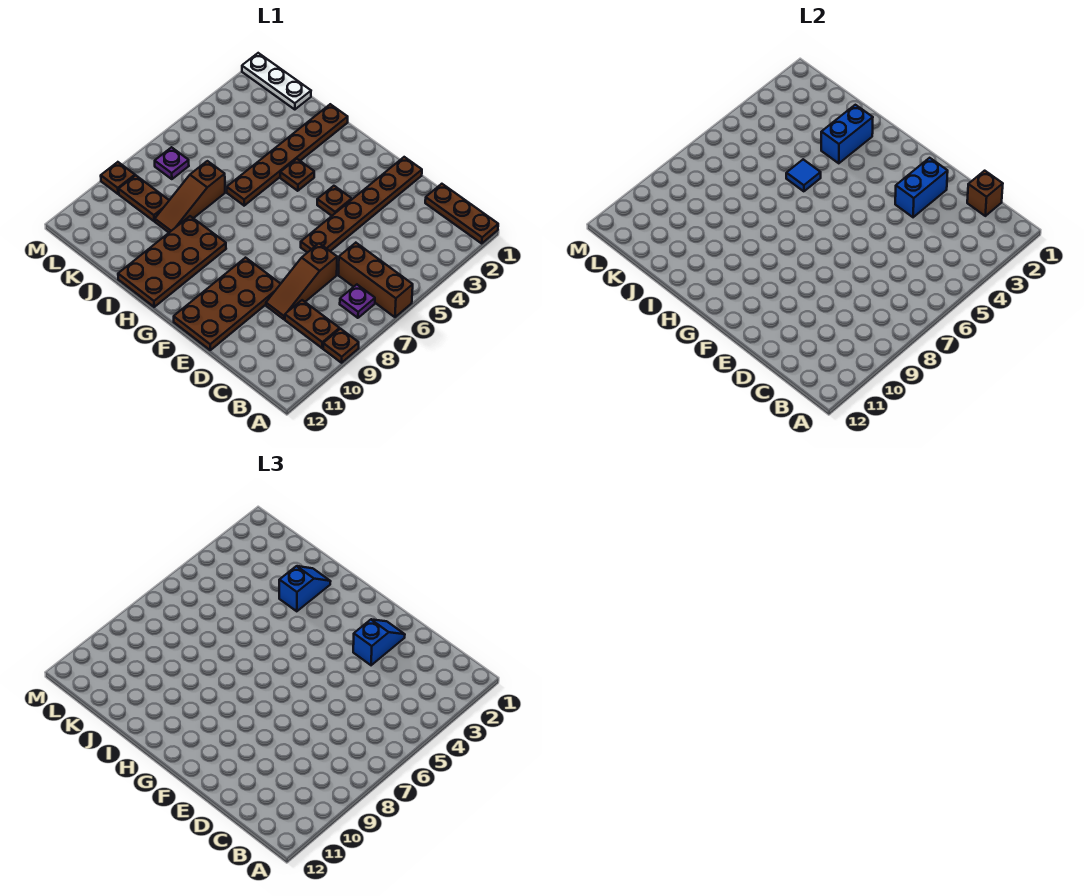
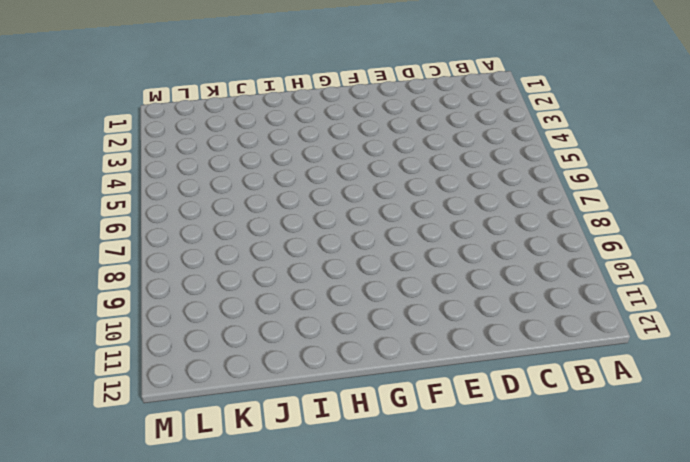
none -> brown plate A1:C1 level 1
none -> brown brick A6:C6 level 1
none -> brown plate A9 level 1

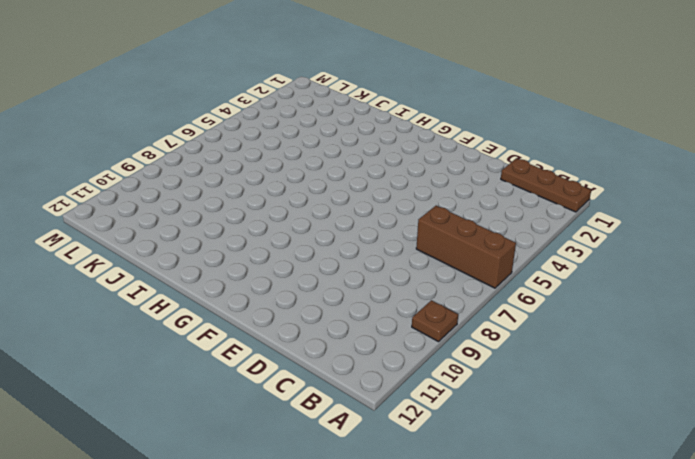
none -> purple plate B7 level 1
none -> brown plate B9:C9 level 1
none -> brown slope D7:D9 level 1 top 7

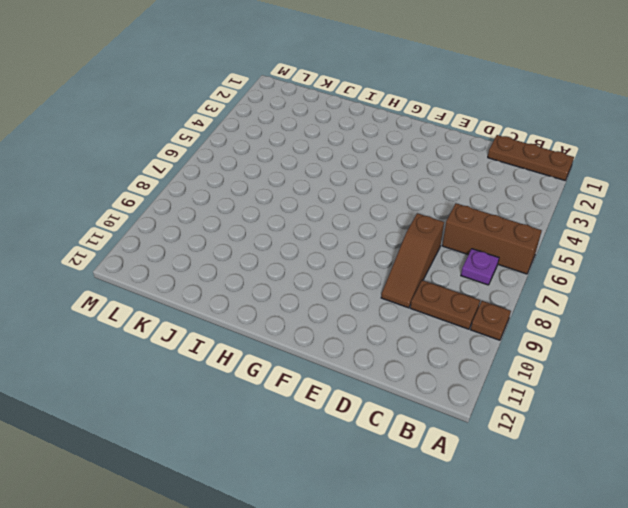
none -> brown plate E1:E6 level 1
none -> brown plate E9:F12 level 1
none -> brown plate F4 level 1

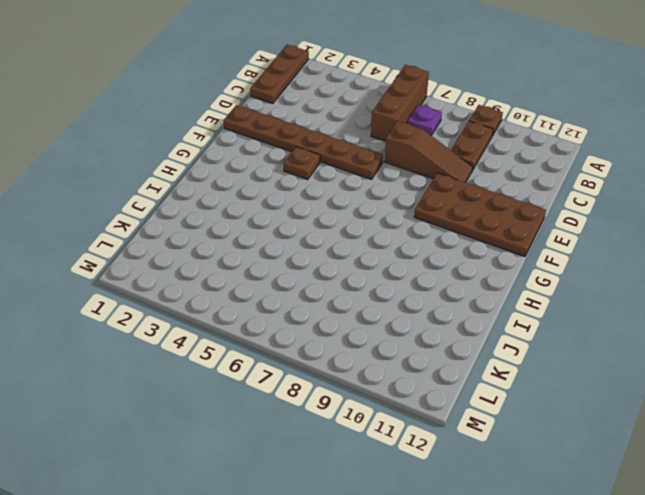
none -> brown plate H4 level 1
none -> brown plate H9:I12 level 1
none -> brown plate I1:I6 level 1

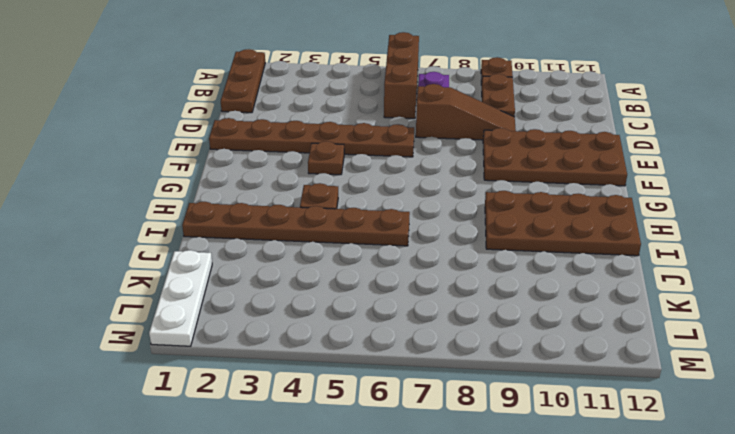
none -> brown slope J7:J9 level 1 top 7
none -> brown plate K9:L9 level 1
none -> purple plate L7 level 1

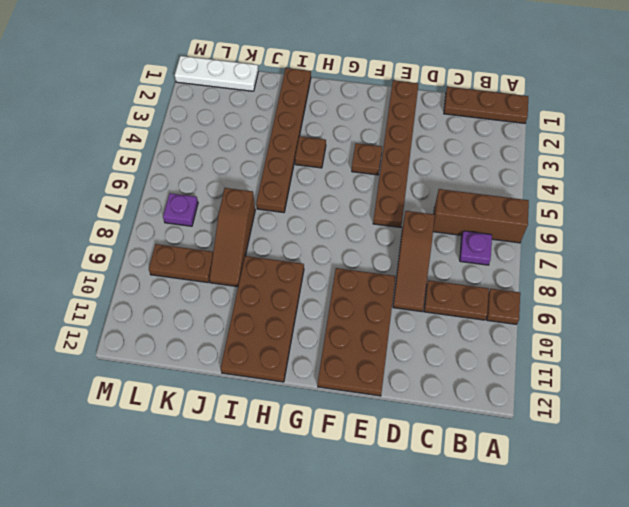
none -> brown plate M9 level 1
none -> brown brick C1 level 2
none -> blue brick E2:E3 level 2

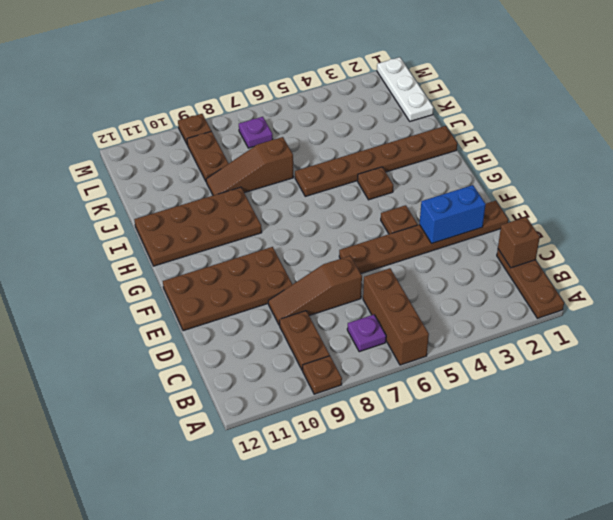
none -> blue brick I2:I3 level 2
none -> blue tile I5 level 2
none -> blue slope E2:E3 level 3 top 3

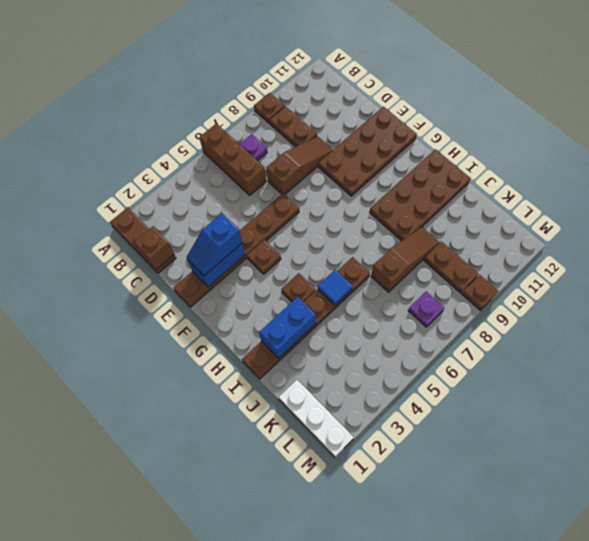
none -> blue slope I2:I3 level 3 top 3

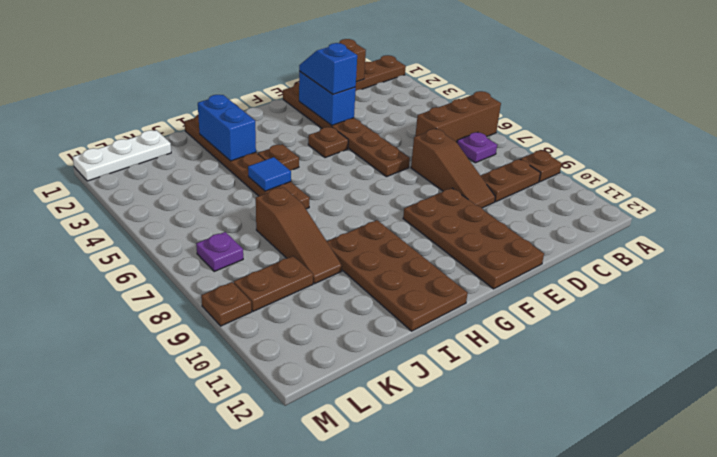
none -> blue slope I2:I3 level 3 top 3

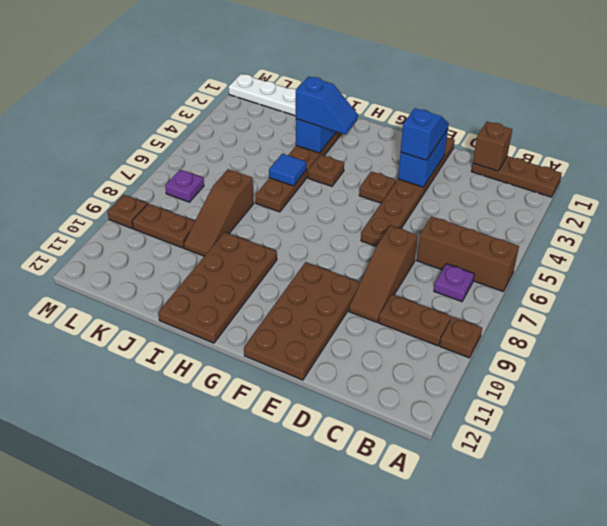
blue slope H3:I3 level 3 top I -> blue slope I2:I3 level 3 top 3

